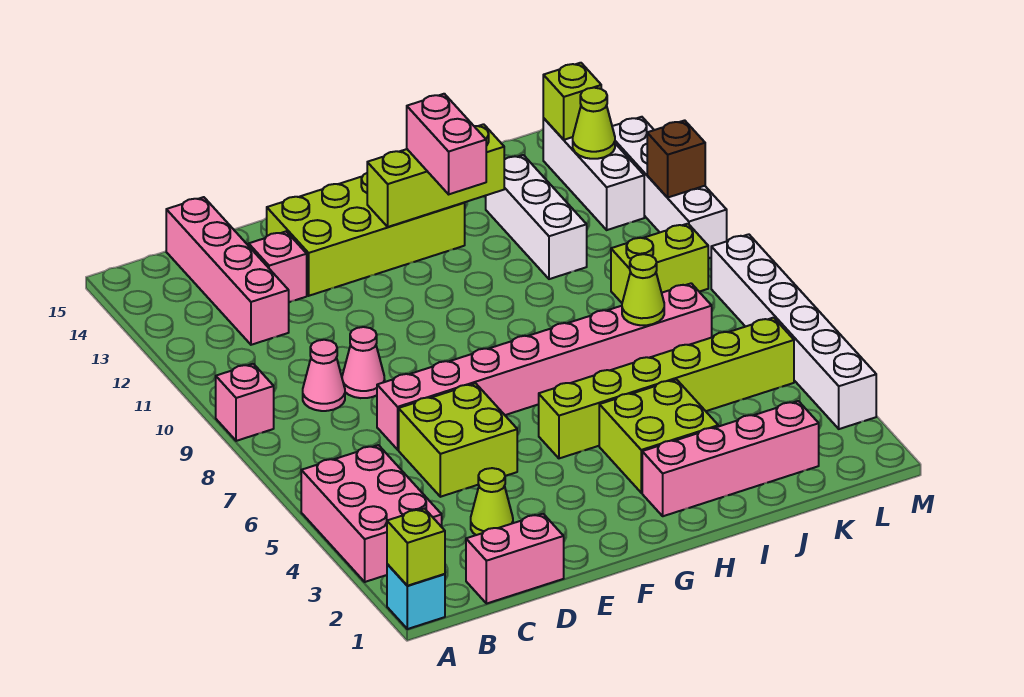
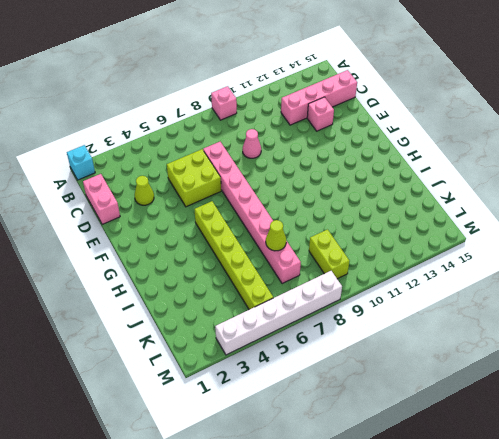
none -> pink brick A3:B5 level 1
none -> pink cone C9 level 1
none -> lime brick E13:H14 level 1

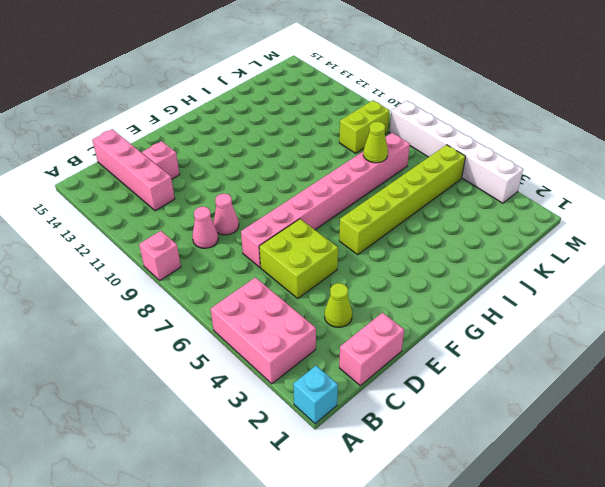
none -> lime brick E13:H14 level 1
none -> pink brick H2:K2 level 1
none -> lime brick H3:I4 level 1

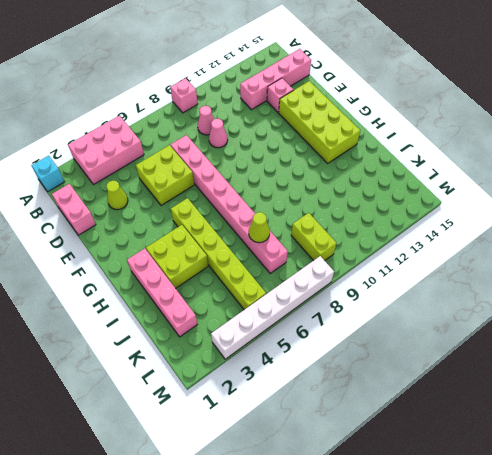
none -> white brick J11:J13 level 1
none -> white brick L12:L14 level 1
none -> white brick M10:M13 level 1

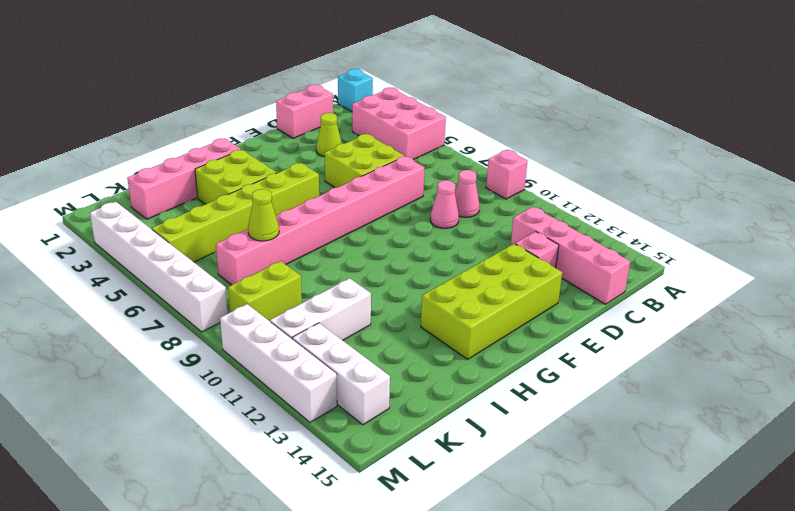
white brick J11:L11 level 1 -> white brick J11:J13 level 1
none -> lime brick A1 level 2
none -> lime brick G13:I13 level 2
none -> lime cone L13 level 2

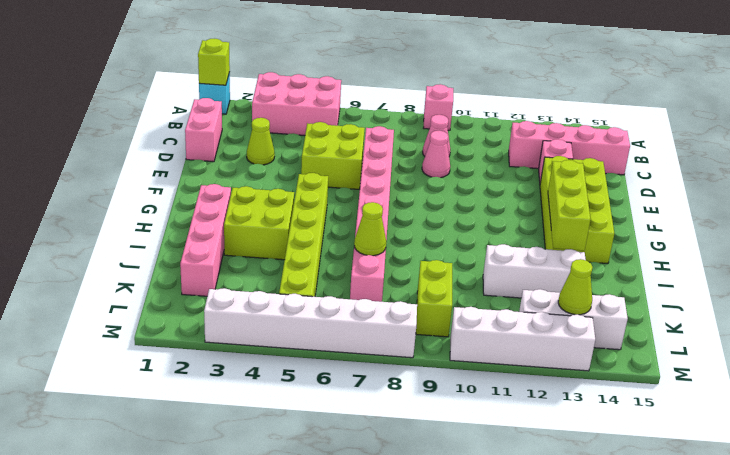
none -> lime brick L14 level 2
none -> brown brick M11 level 2
none -> pink brick H12:H13 level 3

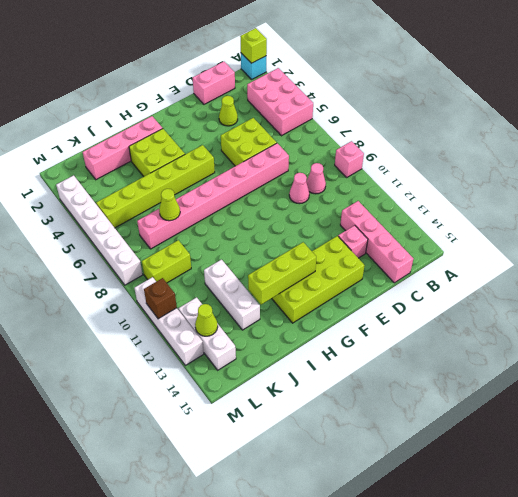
none -> lime brick L14 level 2
none -> pink brick H12:H13 level 3

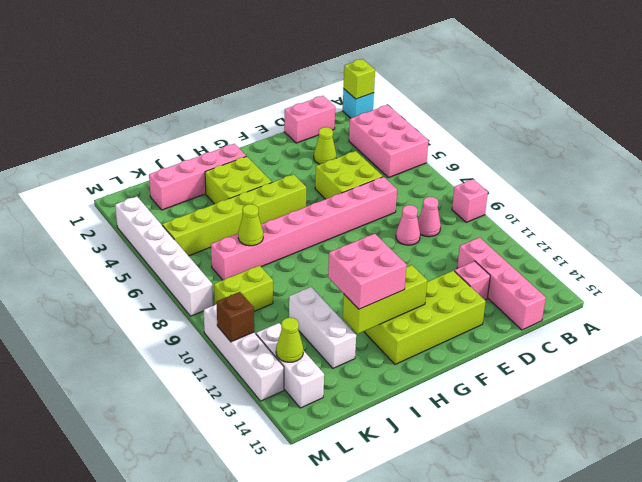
pink brick H12:I13 level 3 -> pink brick H12:H13 level 3
none -> lime brick L14 level 2

